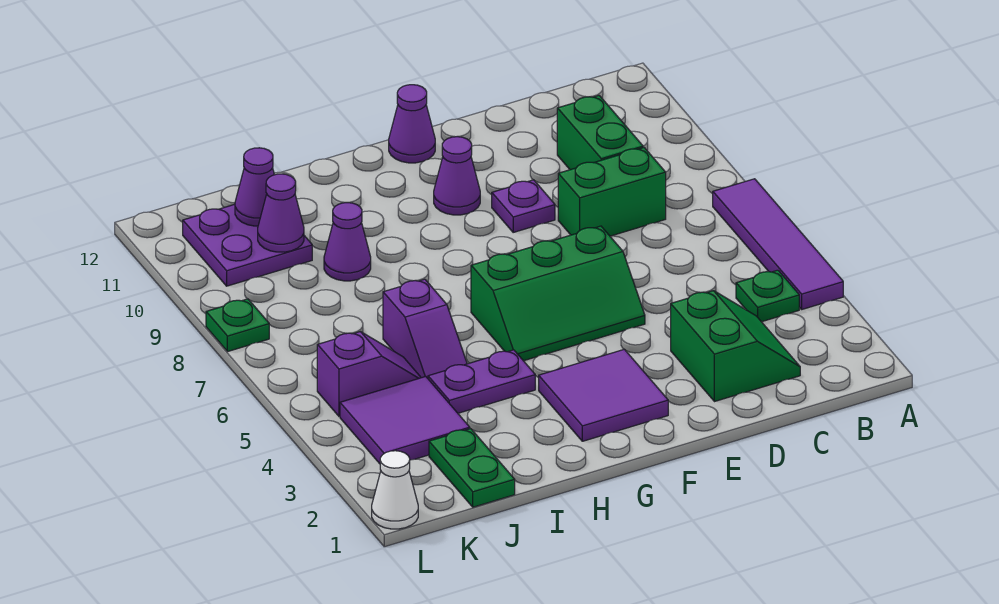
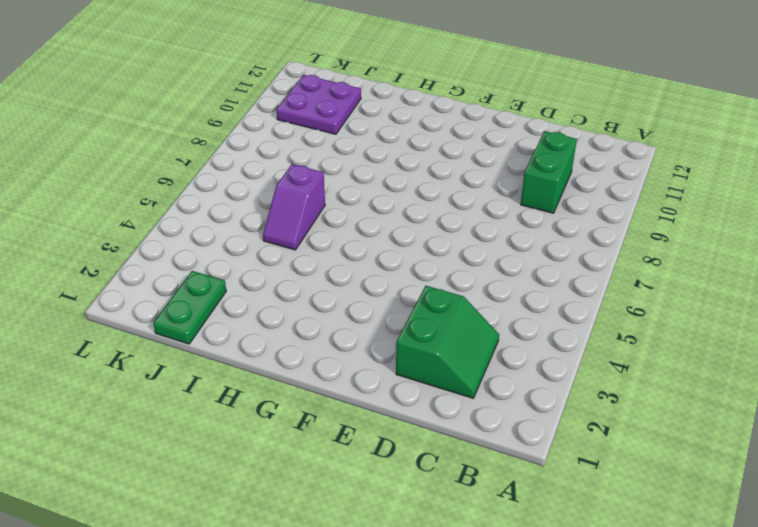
none -> purple tile A4:A7 level 1
none -> green plate B4 level 1
none -> green brick C8:D8 level 1

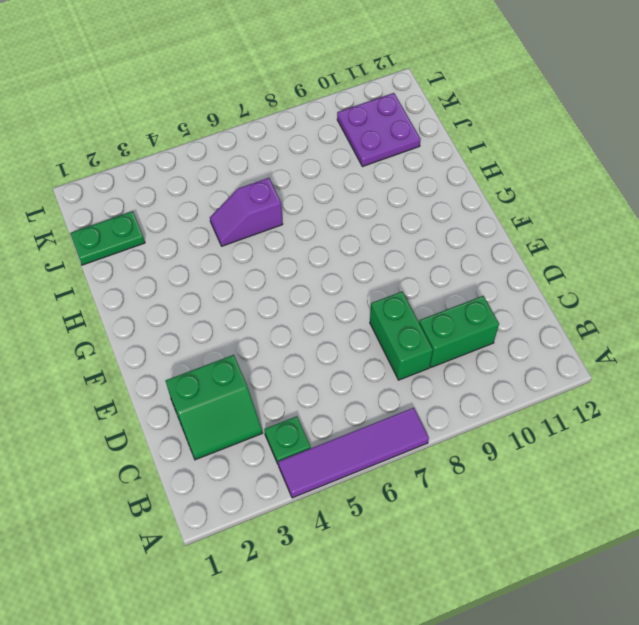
none -> green slope E5:G6 level 1 top 6
none -> purple plate E9 level 1
none -> purple tile F2:G3 level 1

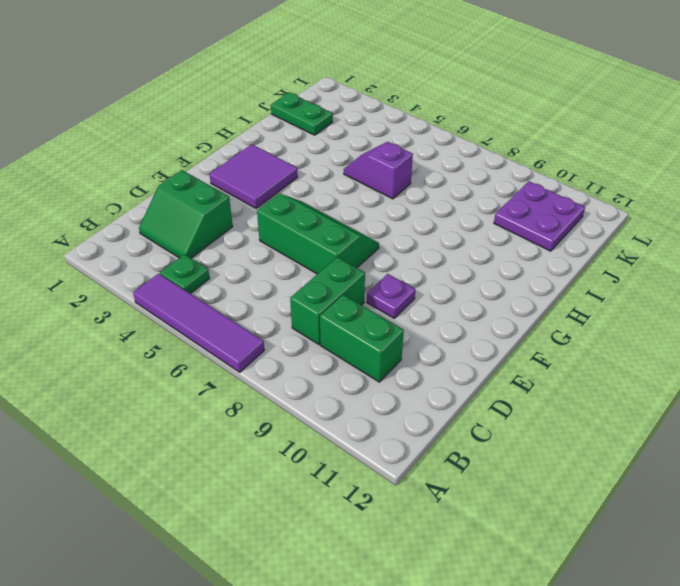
green slope E5:F7 level 1 top E -> green slope E5:G6 level 1 top 6
none -> purple cone F10 level 1
none -> purple cone F12 level 1
none -> purple plate H4:I4 level 1

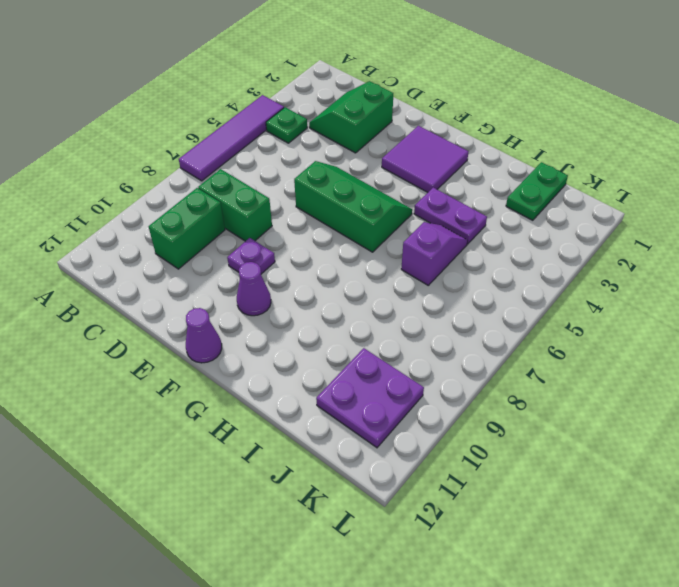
none -> purple cone I9 level 1
none -> purple tile J3:K4 level 1
none -> purple slope J5:K5 level 1 top K

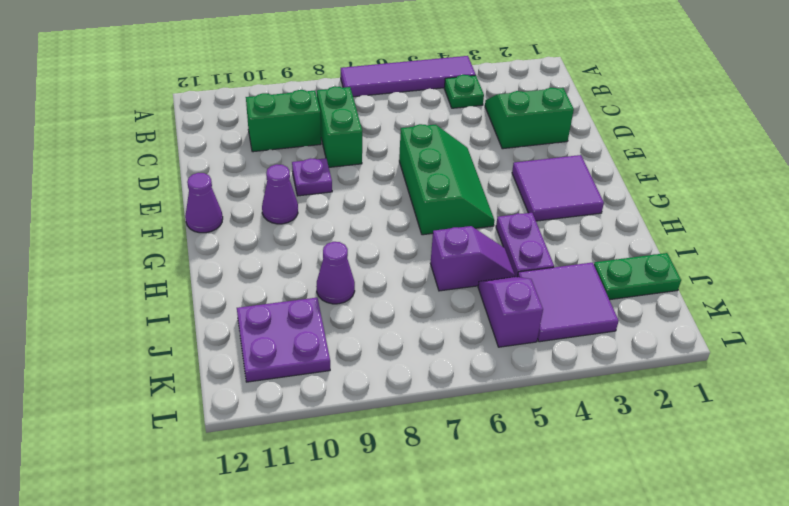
none -> white cone L1 level 1
none -> green plate L8 level 1
none -> purple cone J10 level 2

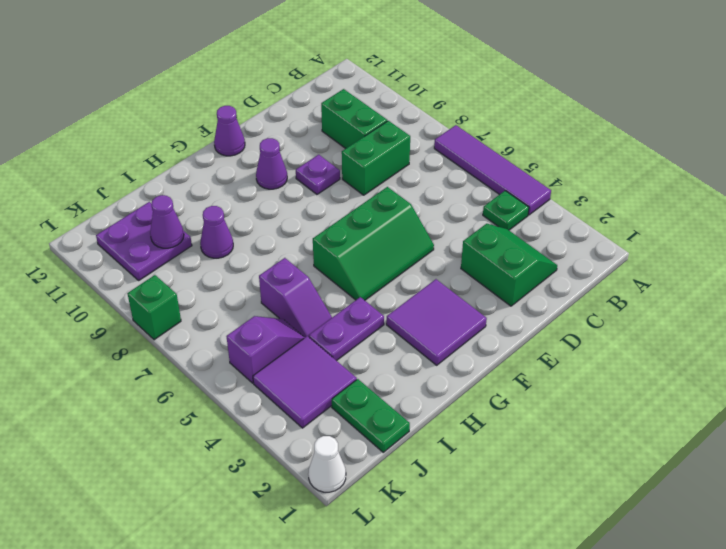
green brick L8 level 1 -> green plate L8 level 1
none -> purple cone J11 level 2

